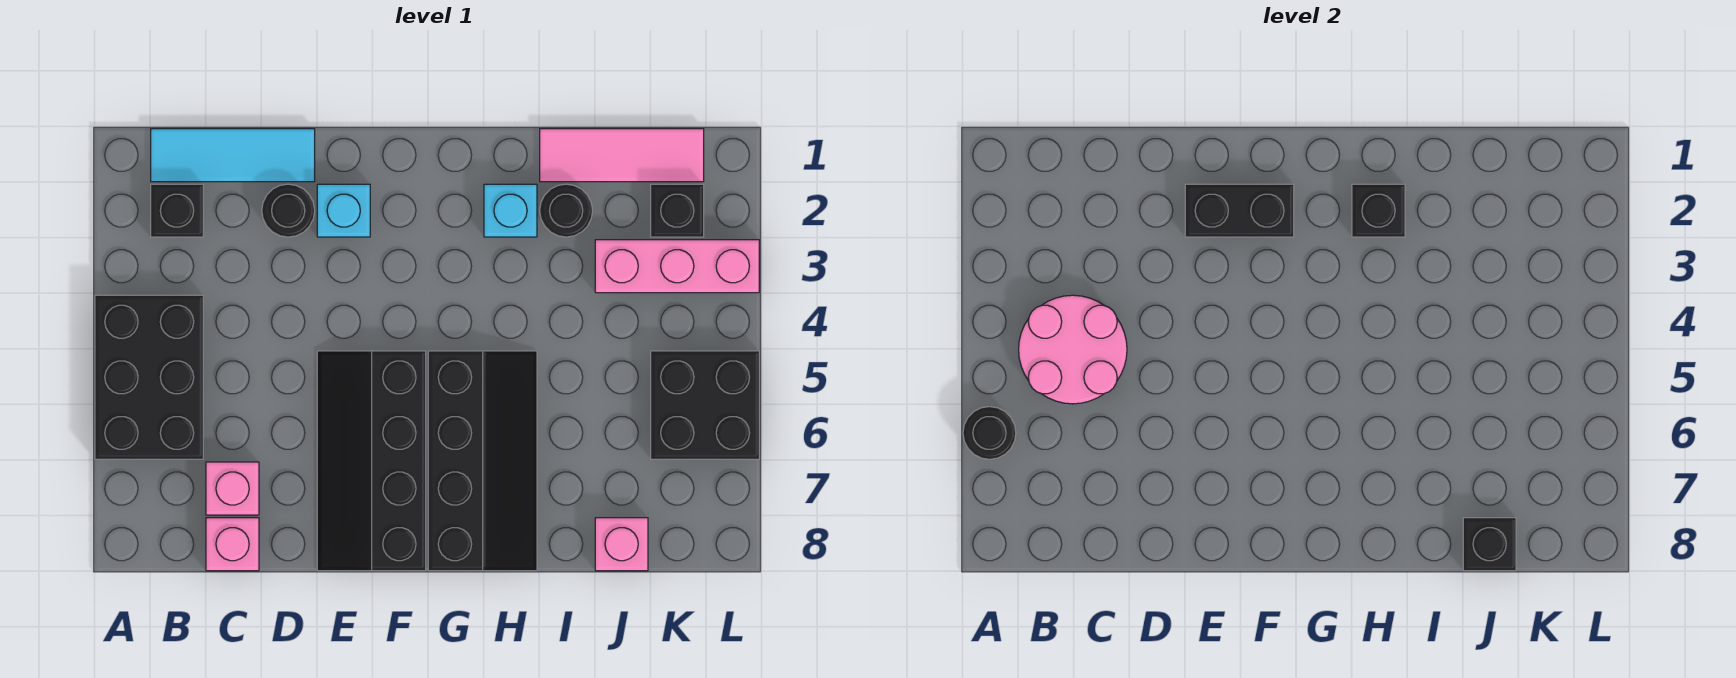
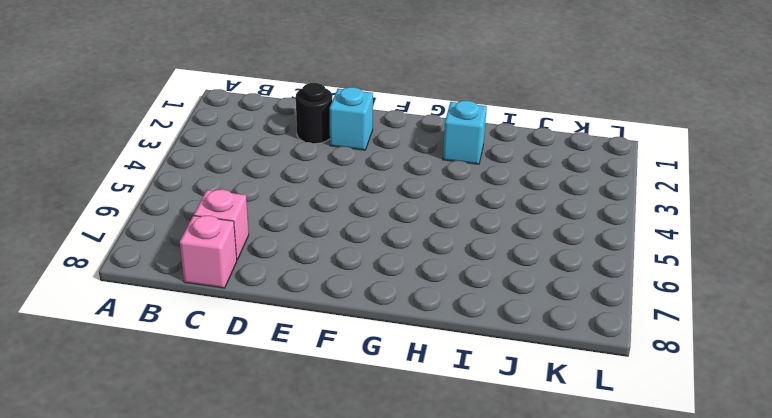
none -> black brick A4:B6 level 1
none -> cyan tile B1:D1 level 1
none -> black brick B2 level 1

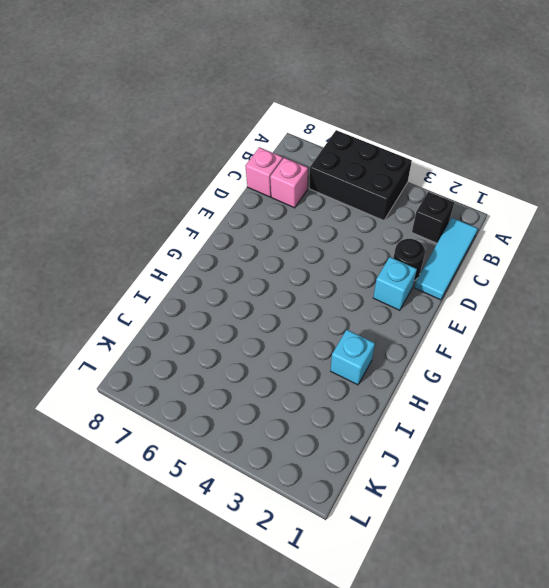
none -> black slope E5:F8 level 1 top F
none -> black slope G5:H8 level 1 top G
none -> pink tile I1:K1 level 1

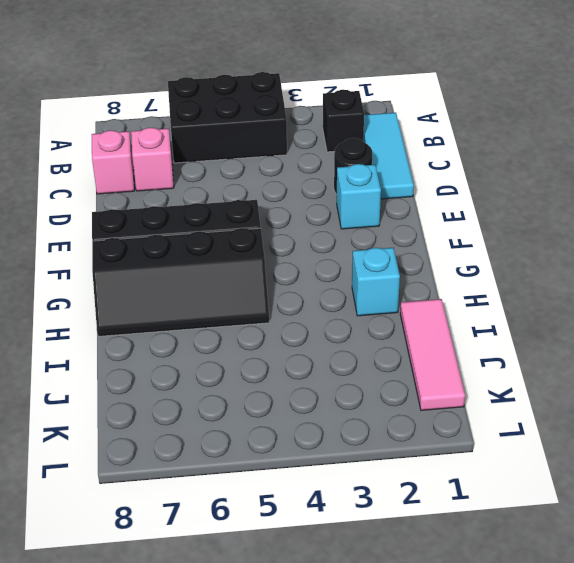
none -> black round brick I2 level 1
none -> pink brick J3:L3 level 1
none -> pink brick J8 level 1

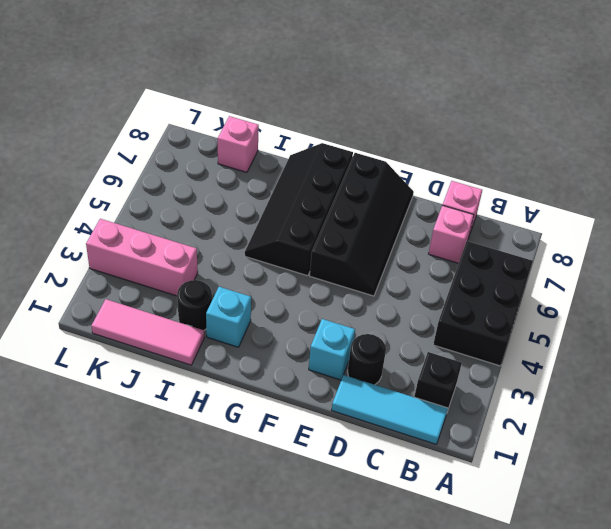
none -> black brick K2 level 1
none -> black brick K5:L6 level 1
none -> black round brick A6 level 2

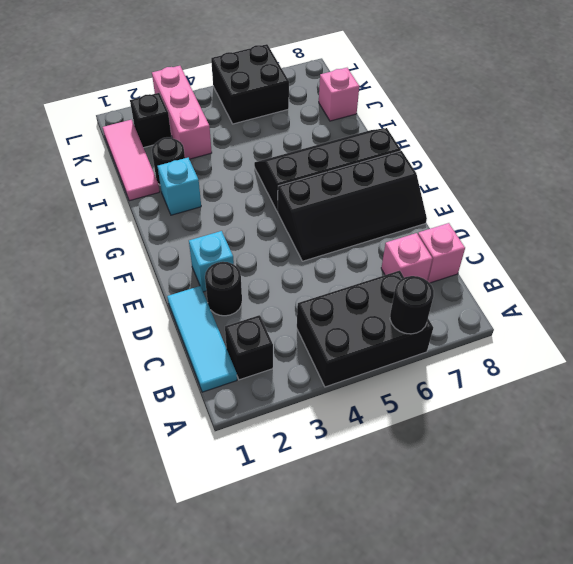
none -> pink round brick B4:C5 level 2
none -> black brick E2:F2 level 2
none -> black brick H2 level 2

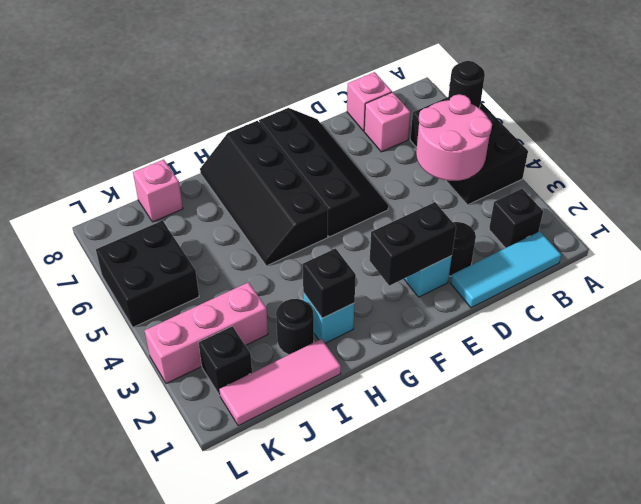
none -> black brick J8 level 2

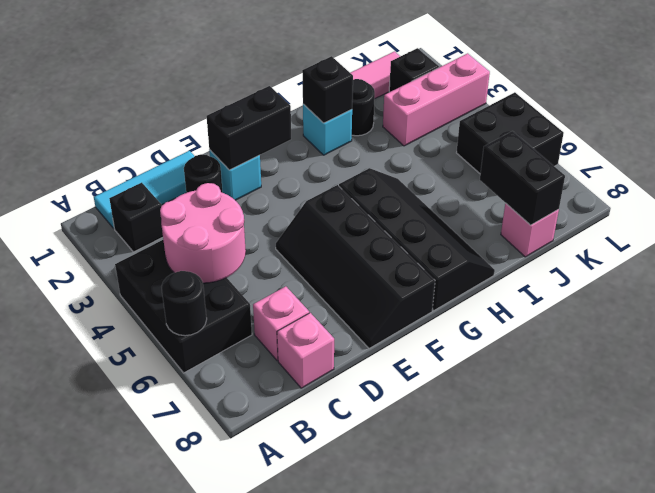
black brick J7:J8 level 2 -> black brick J8 level 2

